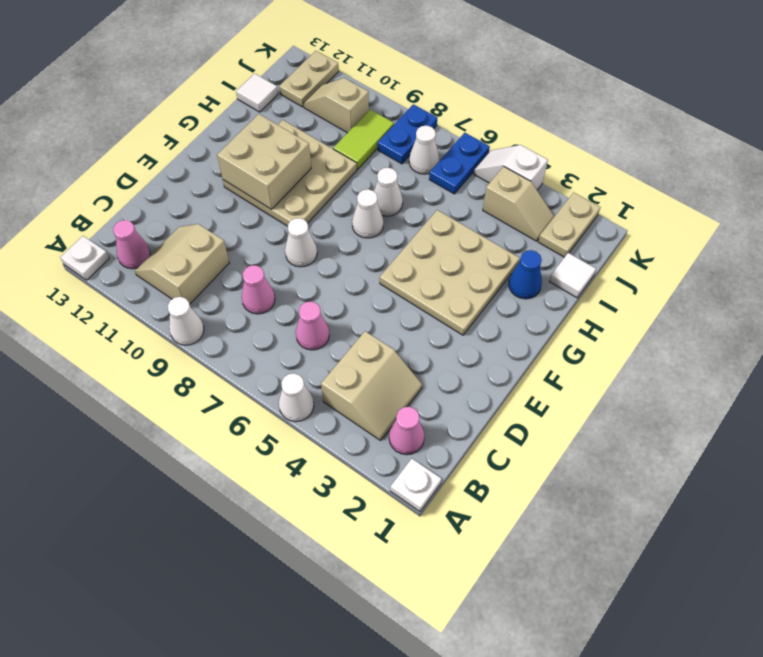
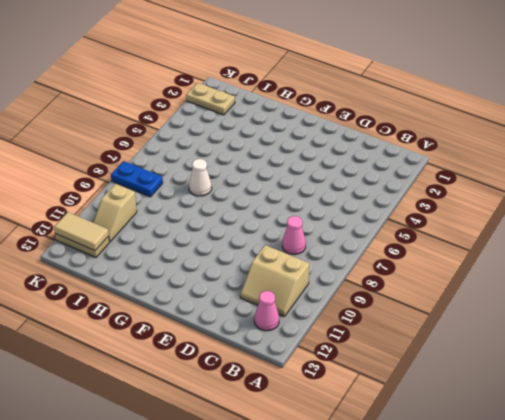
tan tile J12:K12 level 2 -> none
none -> white plate A1 level 1
none -> white cone A5 level 1
none -> white cone A9 level 1

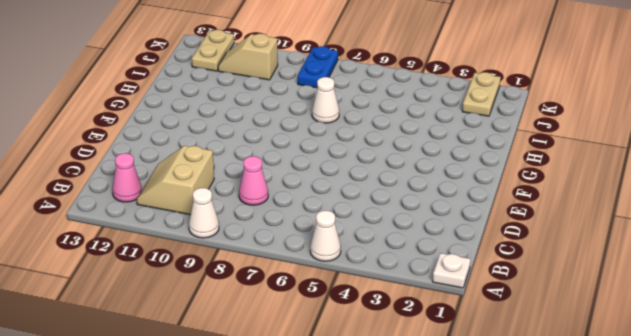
none -> white plate A13 level 1
none -> pink cone B2 level 1
none -> tan slope B3:C4 level 1 top 4

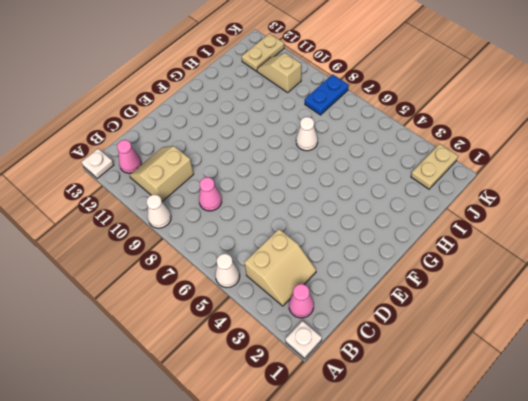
none -> pink cone C6 level 1
none -> white cone E8 level 1
none -> tan plate F3:H5 level 1

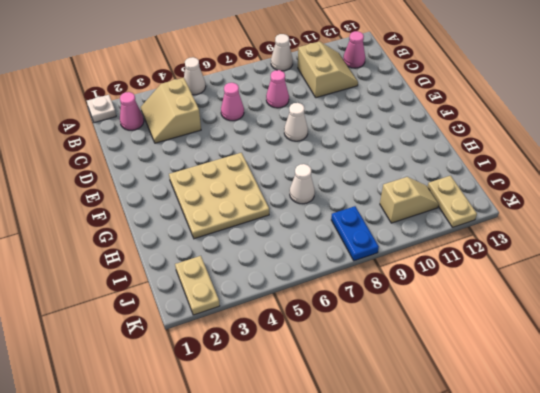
none -> white plate A13 level 1
none -> tan plate F9:H11 level 1
none -> white cone G7 level 1

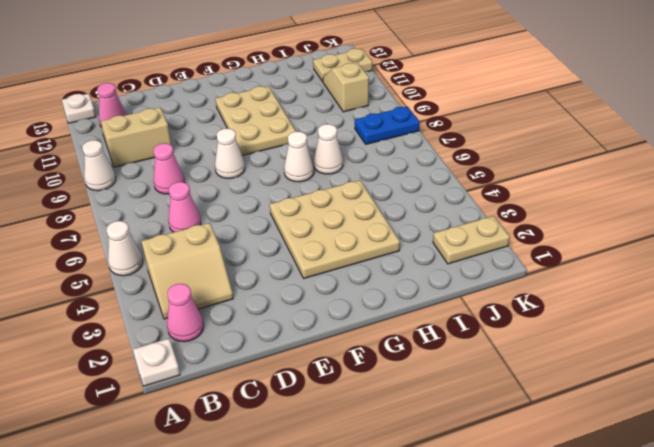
tan plate F9:G11 level 1 -> tan plate F9:H11 level 1
none -> blue cone H2 level 1
none -> white tile I1 level 1
none -> lime tile I9:J9 level 1

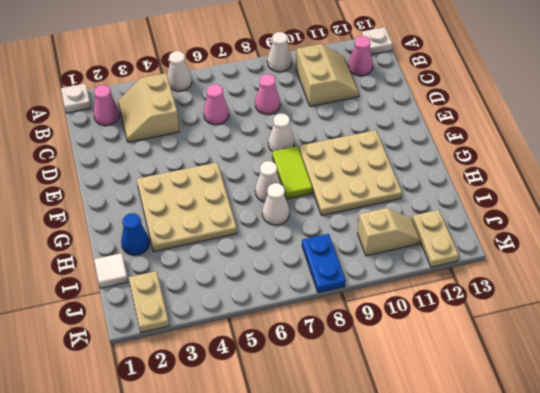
lime tile F8:G8 level 1 -> lime tile I9:J9 level 1
none -> white tile I13 level 1
none -> tan slope J3:J4 level 1 top 4
none -> blue plate J6:K6 level 1

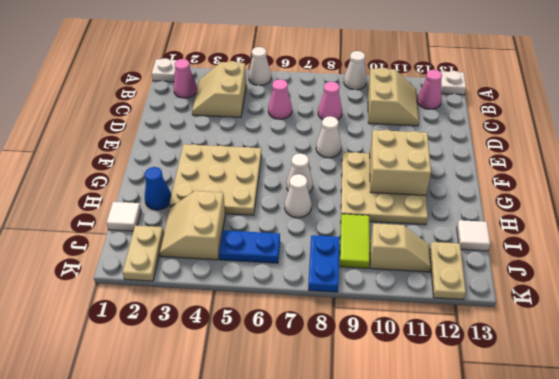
tan slope I3:J4 level 1 top 4 -> tan slope J3:J4 level 1 top 4
blue plate J5:J6 level 1 -> blue plate J6:K6 level 1
none -> white cone J7 level 1
none -> white slope K4:K5 level 1 top 4

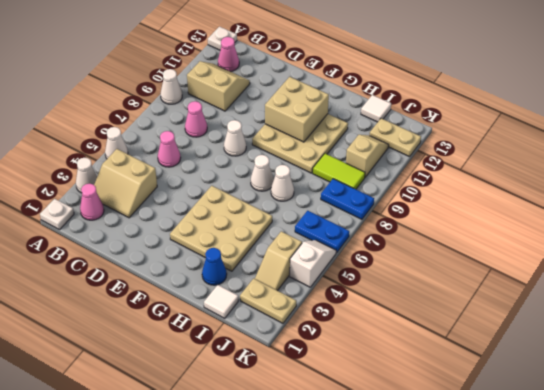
white cone A3 level 1 -> white cone J7 level 1

